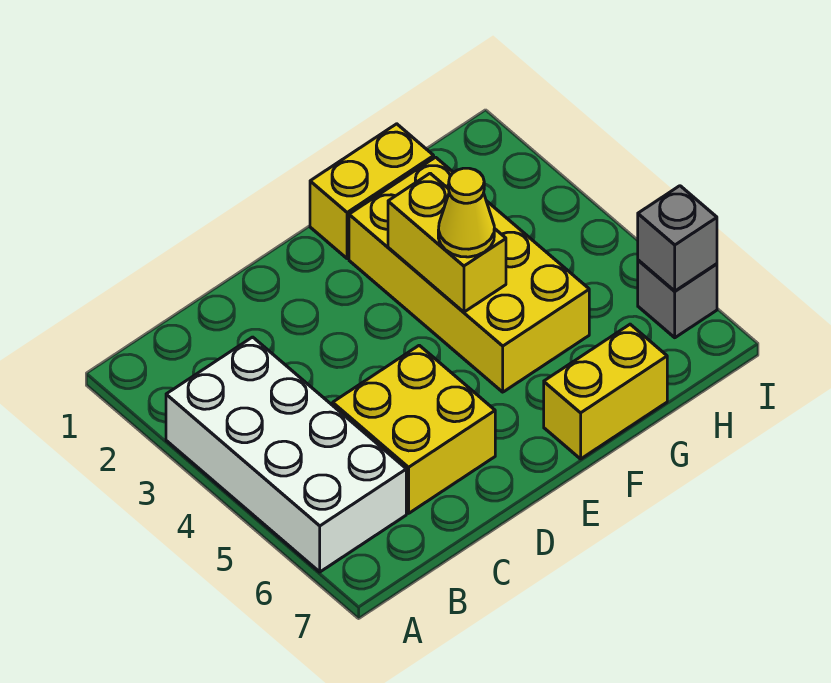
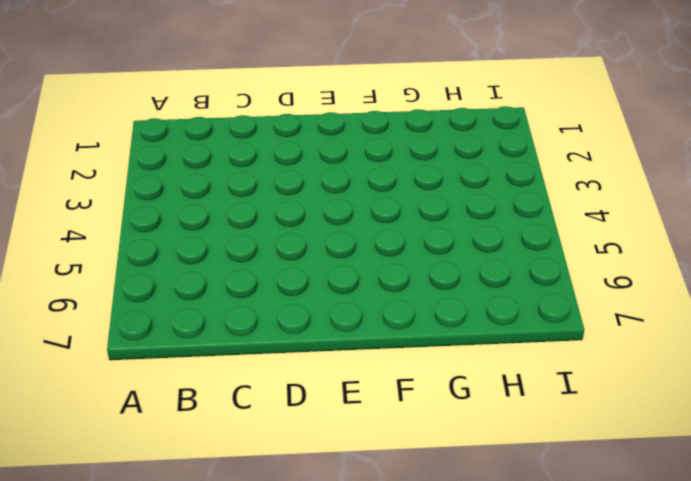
none -> white brick A3:B6 level 1
none -> yellow brick C5:D6 level 1

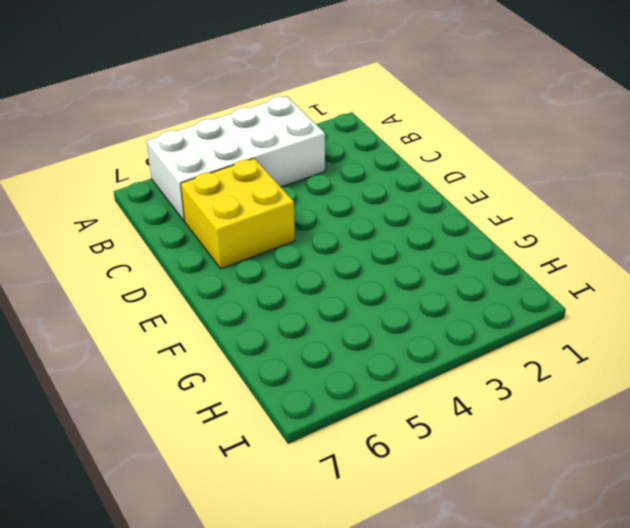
none -> yellow brick F1:G1 level 1
none -> yellow brick F2:G5 level 1

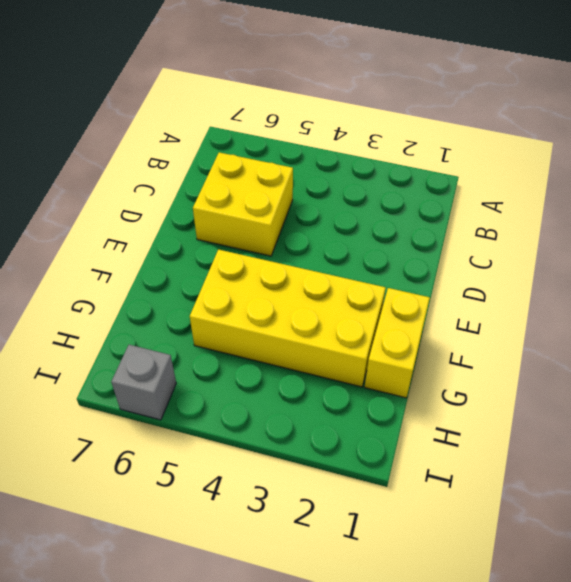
none -> white brick A3:B6 level 1
none -> yellow brick F7:G7 level 1

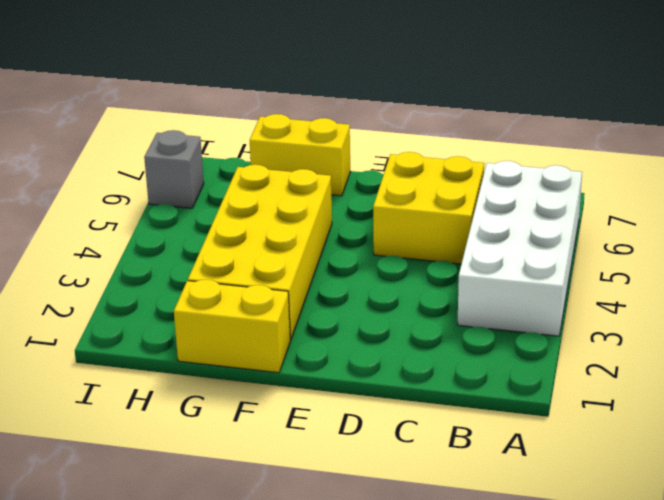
none -> yellow brick F3:F4 level 2
none -> grey brick I6 level 2

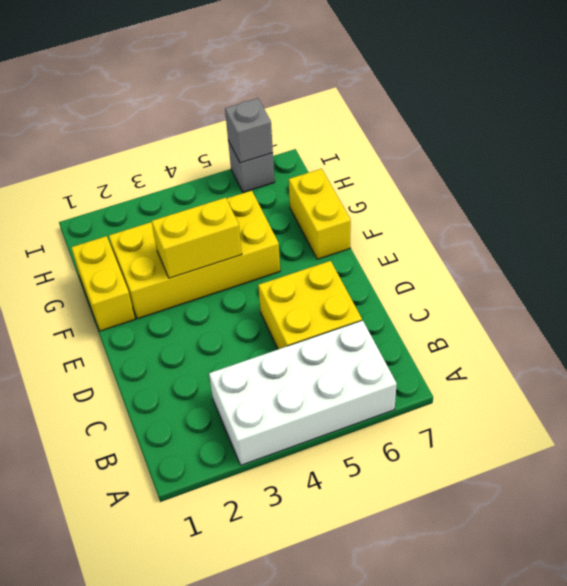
none -> yellow cone F4 level 3

